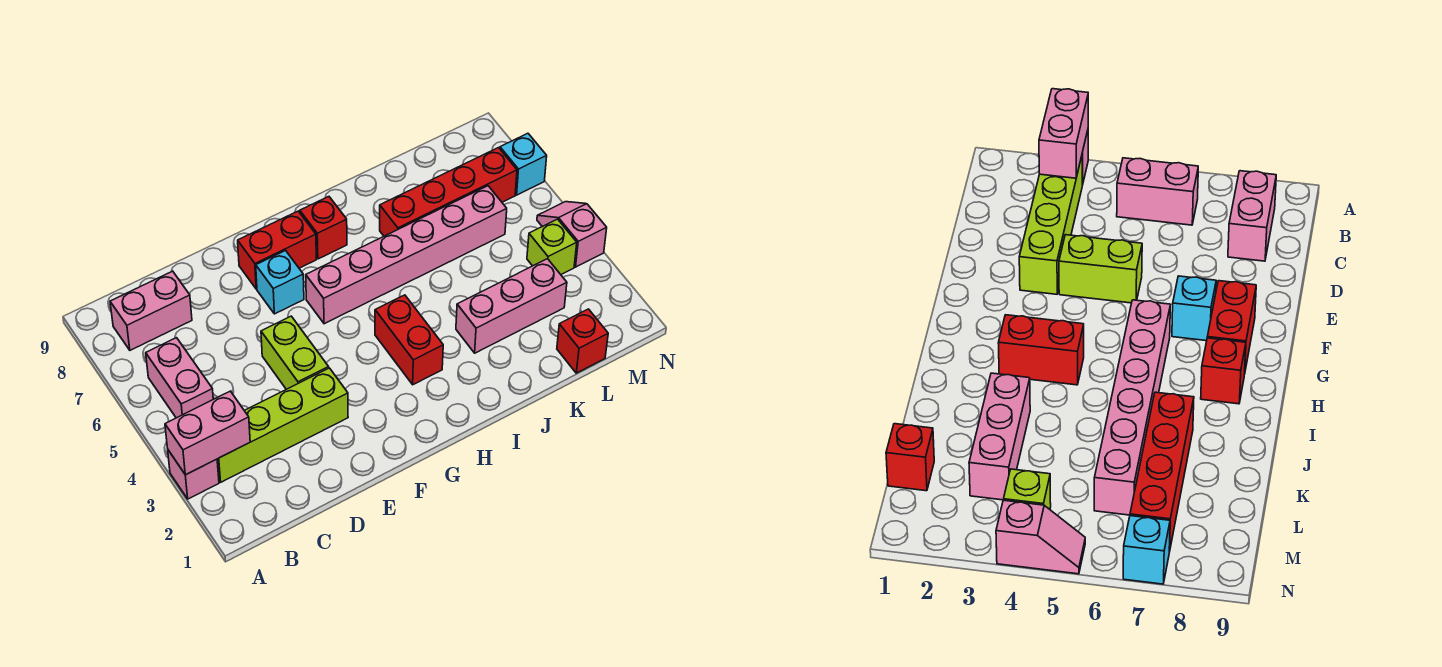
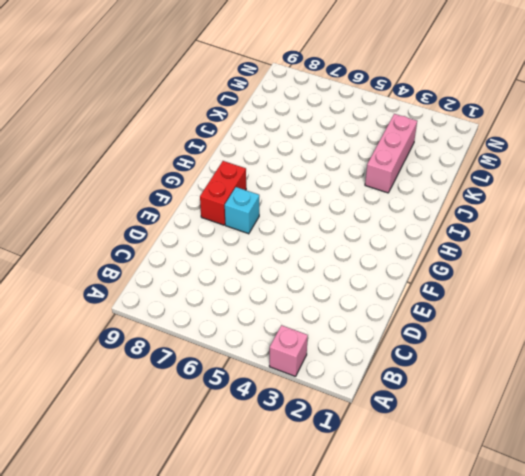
none -> lime brick B3:E3 level 1
none -> pink brick B5:B6 level 1
none -> pink brick B8:C8 level 1

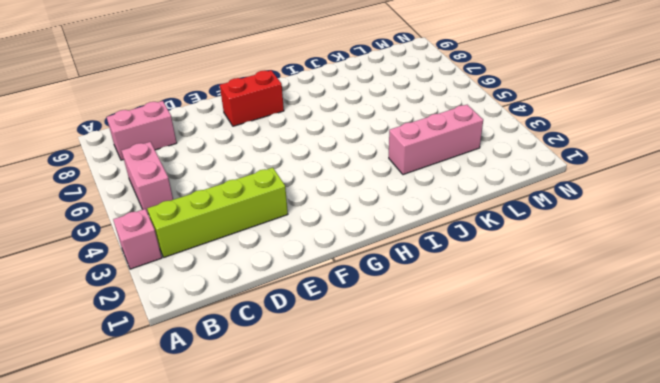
none -> lime brick E4:E5 level 1
none -> cyan brick F7 level 1
none -> pink brick G6:L6 level 1

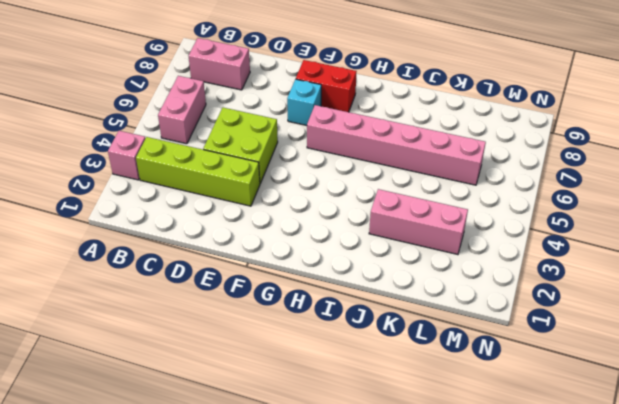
lime brick D4:E5 level 1 -> lime brick E4:E5 level 1
none -> red brick H3:H4 level 1
none -> red brick H8 level 1
none -> red brick J7:M7 level 1

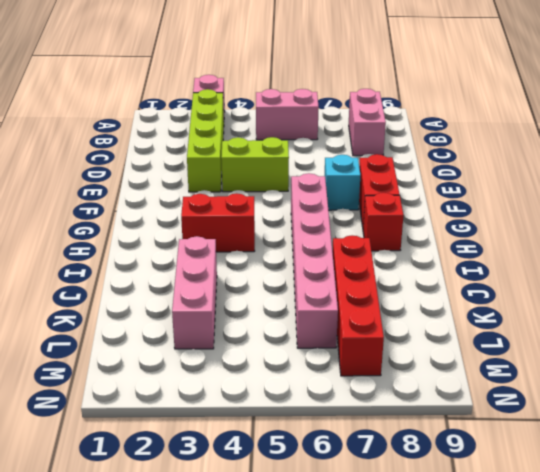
none -> red brick L1 level 1
none -> lime brick M4 level 1
none -> pink slope N4:N5 level 1 top 4

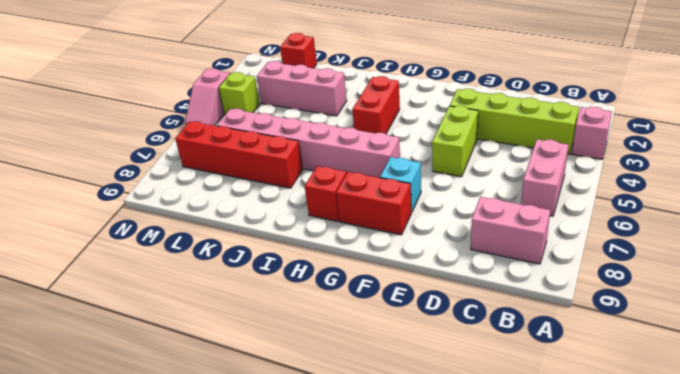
none -> cyan brick N7 level 1
none -> pink brick A3:B3 level 2

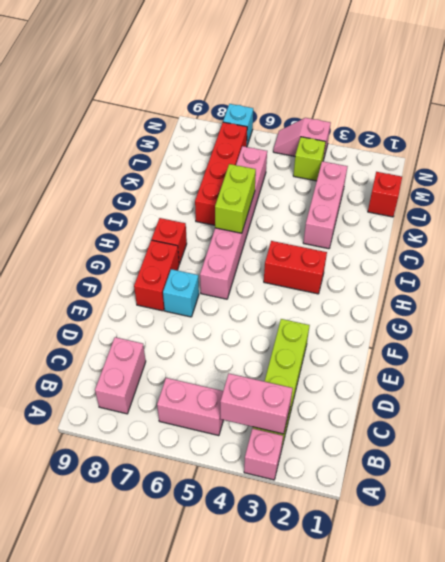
pink brick B3:B4 level 2 -> pink brick A3:B3 level 2
lime brick I6:J6 level 2 -> lime brick E4:E5 level 1

